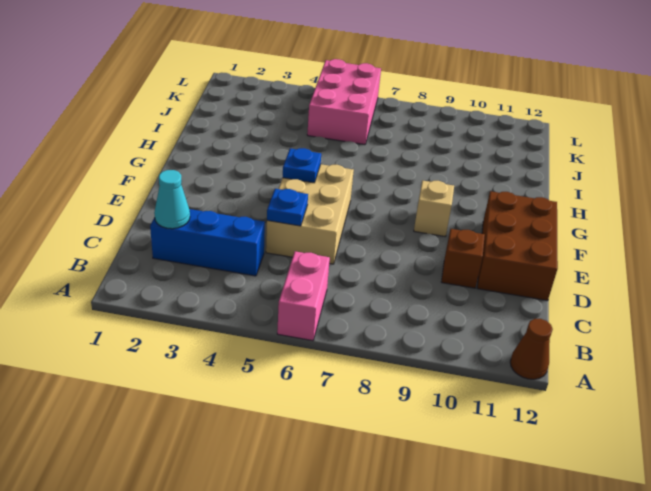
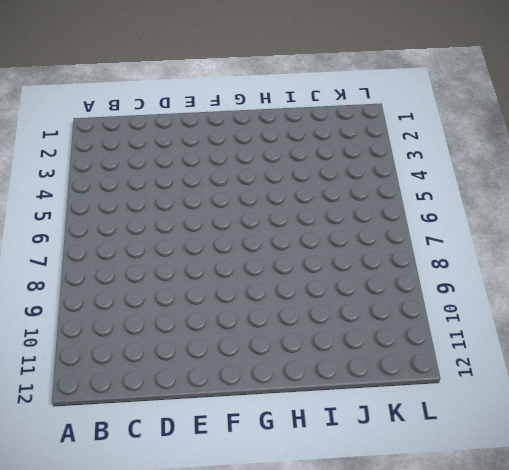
none -> pink brick A6:B6 level 1
none -> brown cone A12 level 1

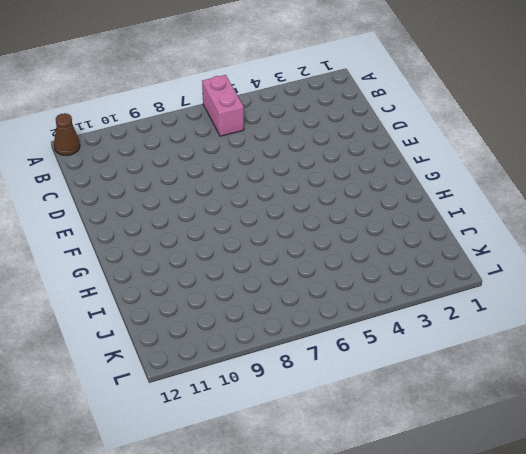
none -> blue brick C2:C4 level 1
none -> tan brick D5:F6 level 1

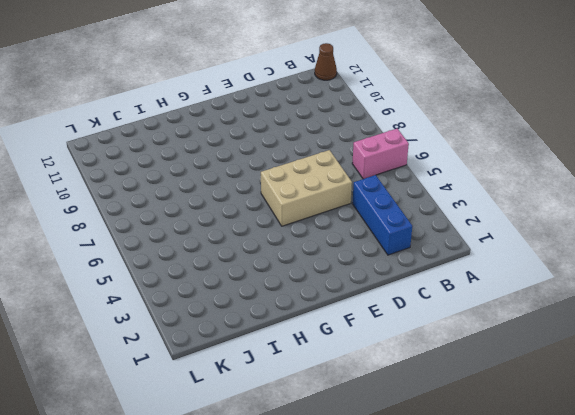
none -> brown brick D10 level 1
none -> brown brick D11:F12 level 1

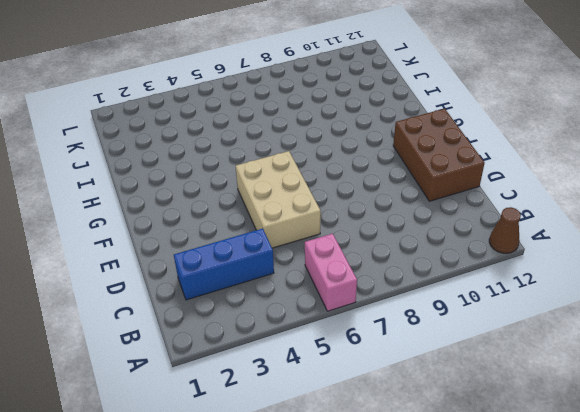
none -> brown brick D10 level 1
none -> tan brick F9 level 1

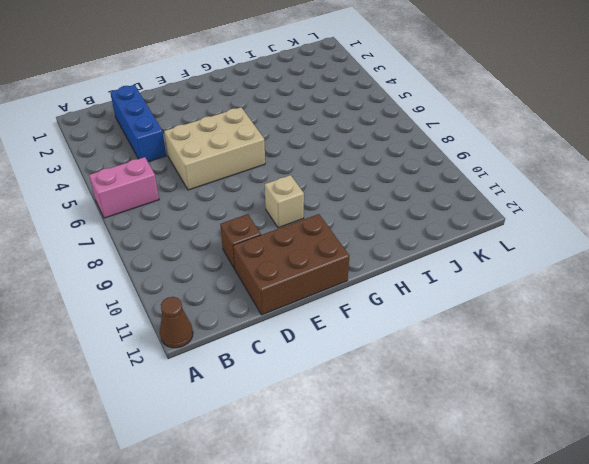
none -> pink brick J5:L6 level 1
none -> cyan cone C2 level 2

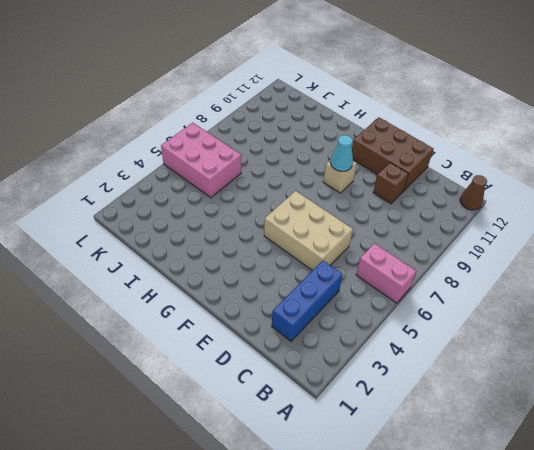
cyan cone F9 level 2 -> cyan cone C2 level 2
none -> blue plate D5 level 2
none -> blue plate F5 level 2

